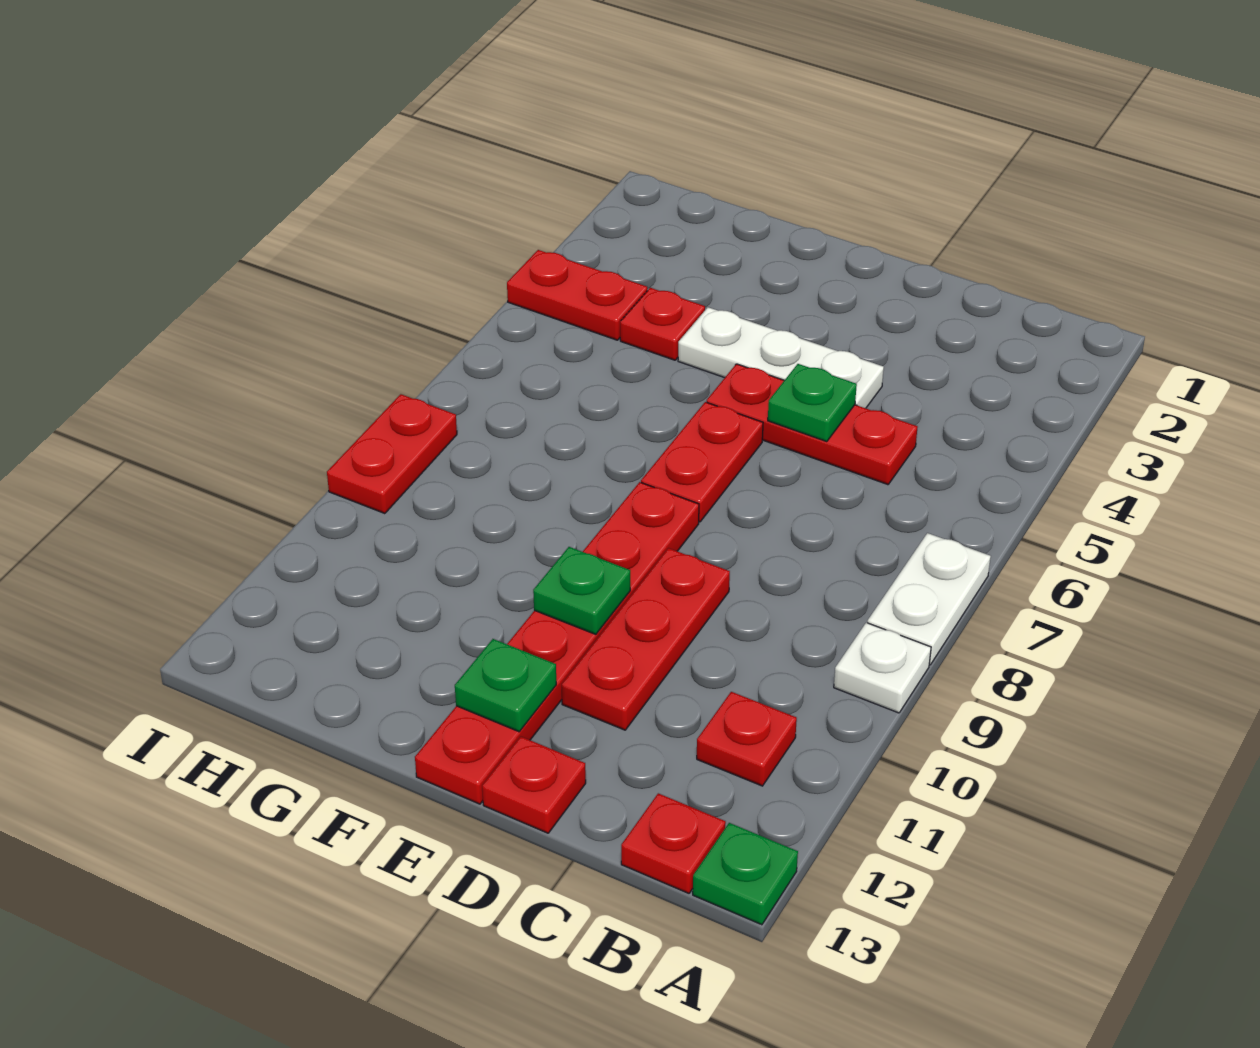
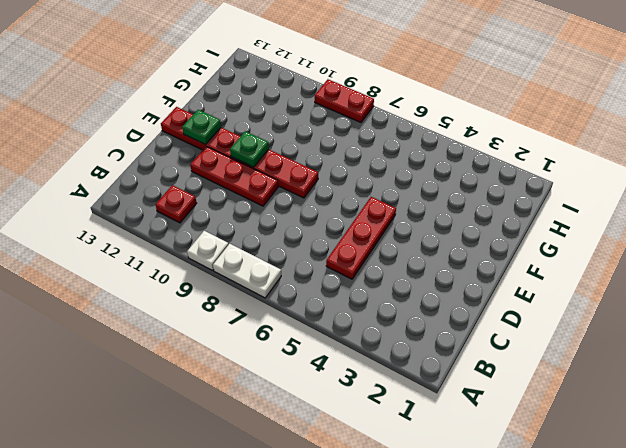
none -> green plate A13 level 1
none -> red plate B13 level 1
none -> white plate D4:F4 level 1

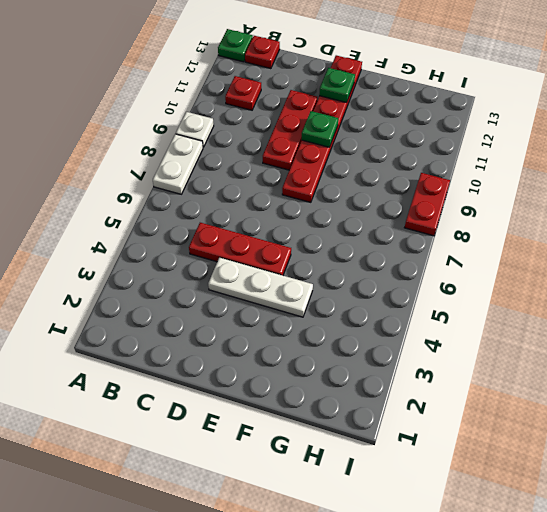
none -> red plate D13 level 1
none -> red plate E6:E7 level 1
none -> red plate G4 level 1

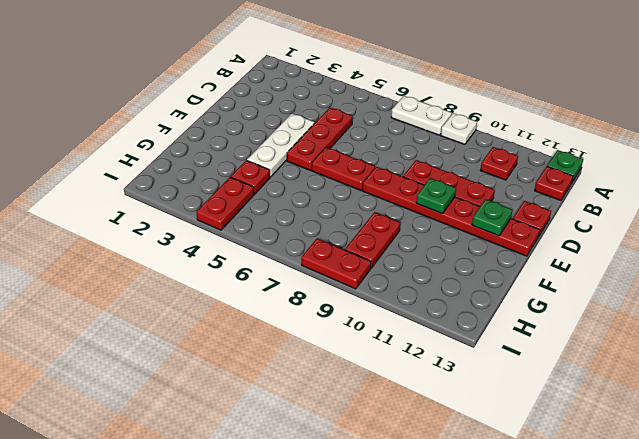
red plate G9:H9 level 1 -> none
none -> green plate D5 level 2

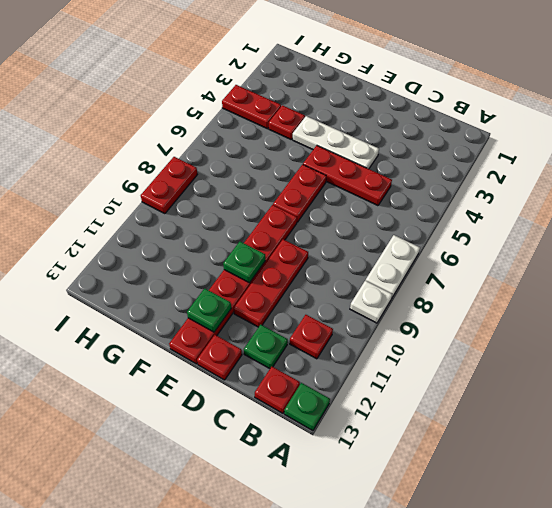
green plate C12 level 1 -> green plate D5 level 2

